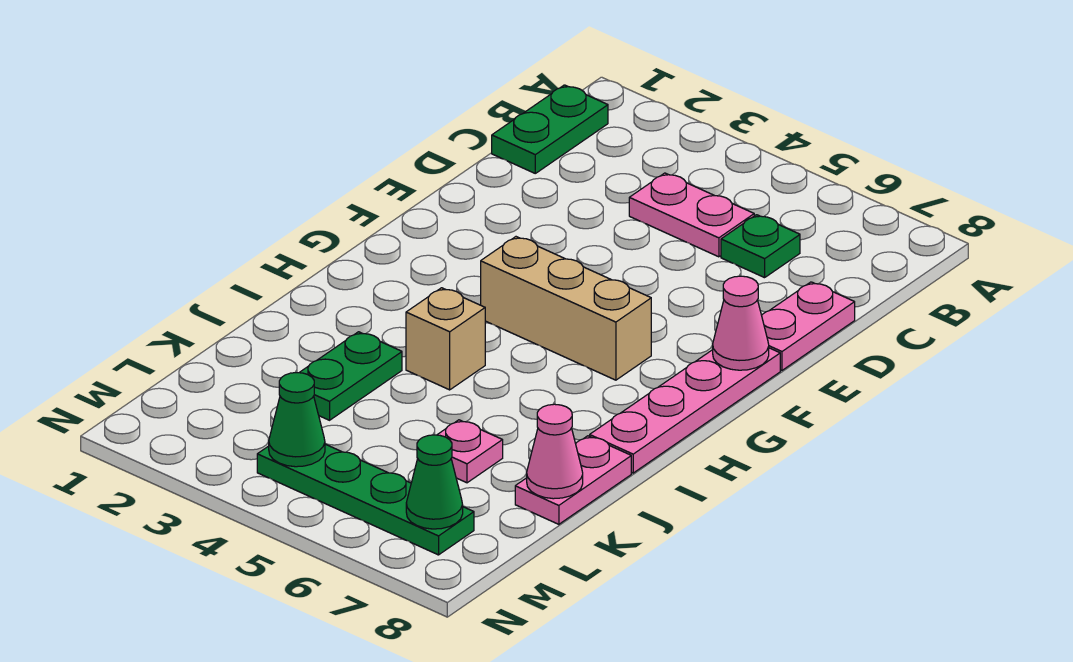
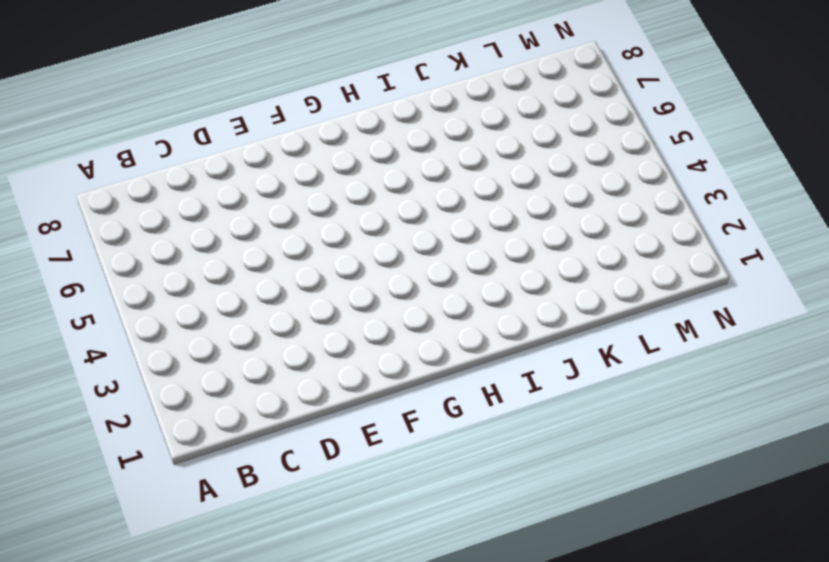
none -> green plate B1:C1 level 1
none -> pink plate C4:C5 level 1
none -> green plate C6 level 1

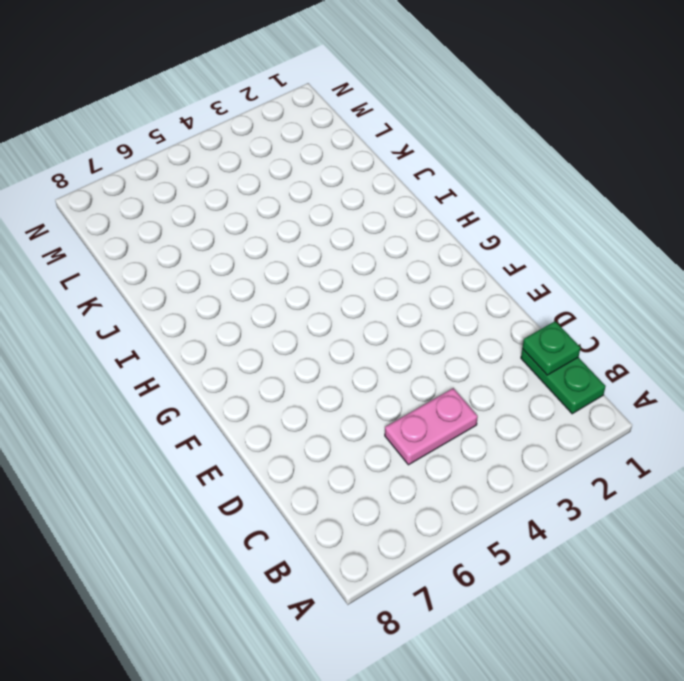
green plate C1 level 2 -> green plate C6 level 1
none -> pink plate D8:E8 level 1
none -> pink plate F8:I8 level 1
none -> tan brick G4:G6 level 1

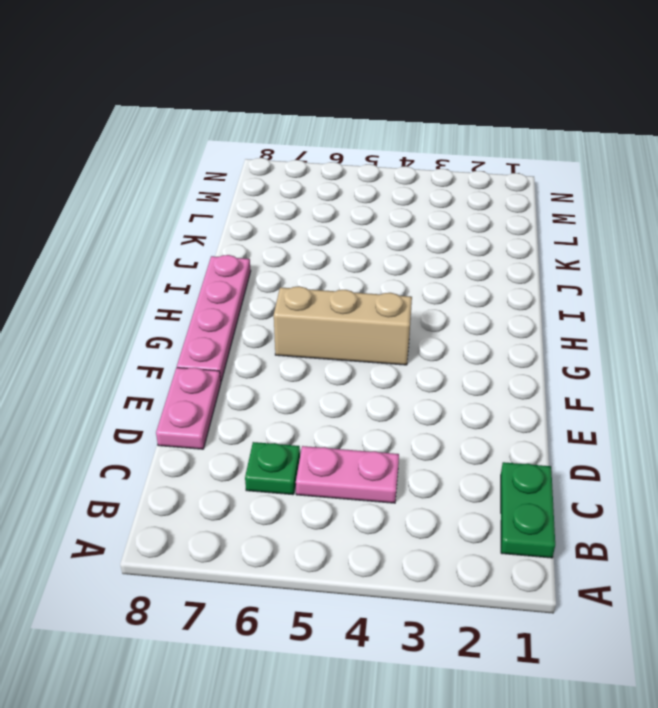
none -> tan brick I4 level 1
none -> green plate J3:K3 level 1
none -> pink plate J8:K8 level 1

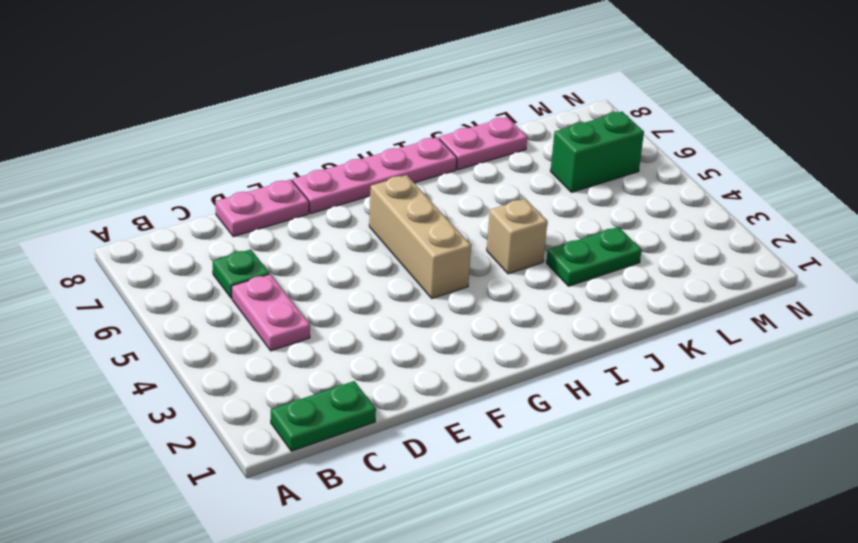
green brick L6:M6 level 1 -> green plate M4:M7 level 1
none -> pink plate K6 level 1
none -> pink cone F8 level 2
none -> pink cone K8 level 2

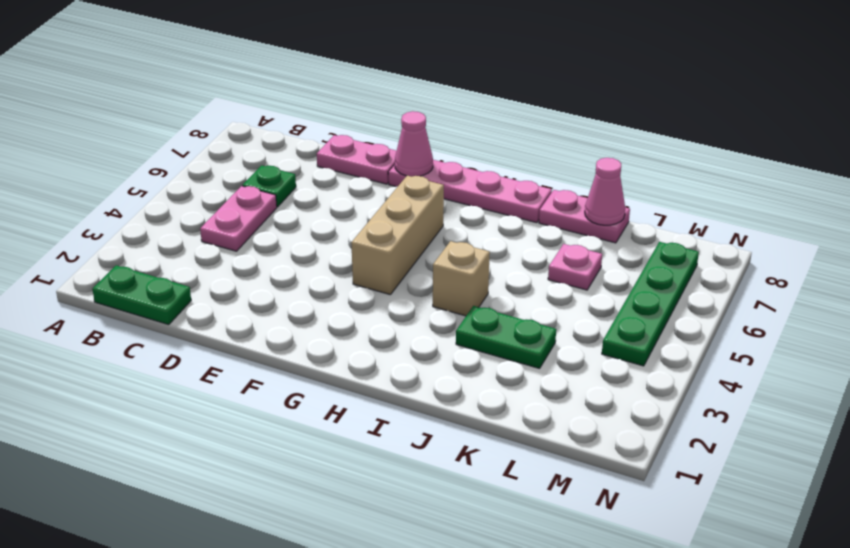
none -> green cone M4 level 2
none -> green cone M7 level 2

